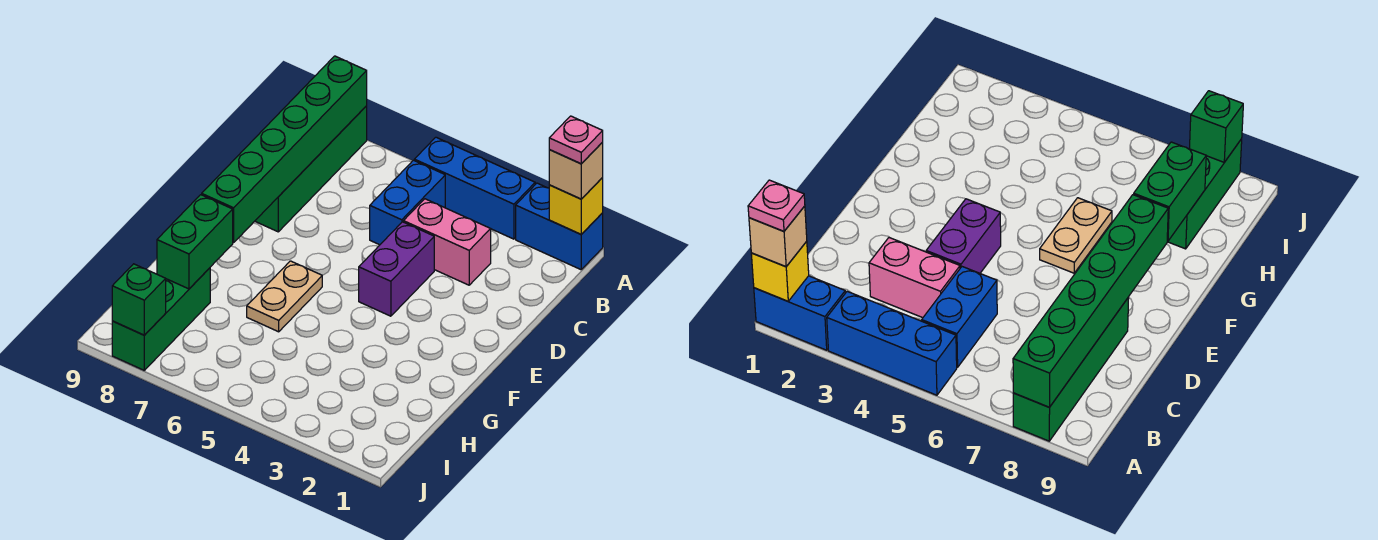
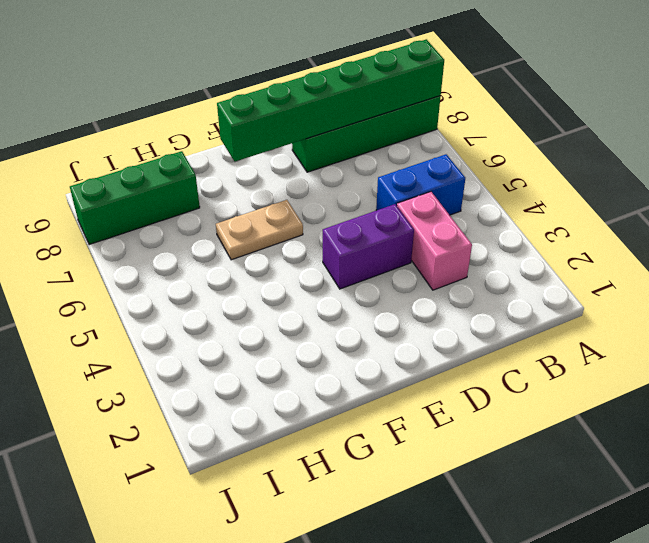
none -> blue brick A1:A2 level 1
none -> blue brick A3:A5 level 1
none -> yellow brick A1 level 2

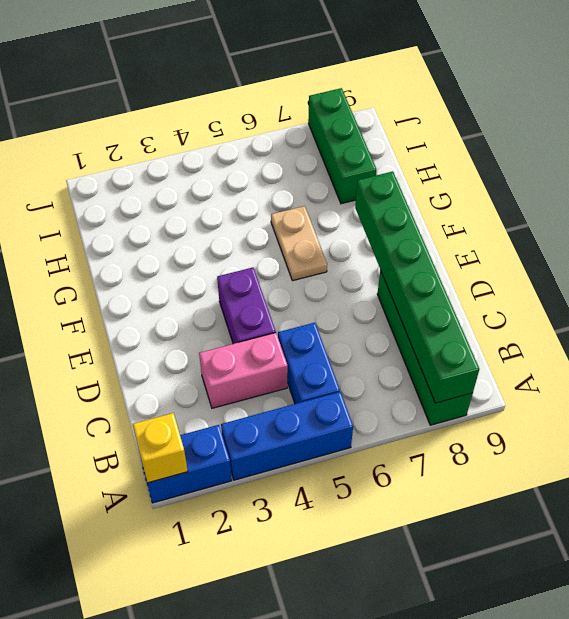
none -> green brick G8:H8 level 2
none -> green brick J8 level 2
none -> tan brick A1 level 3

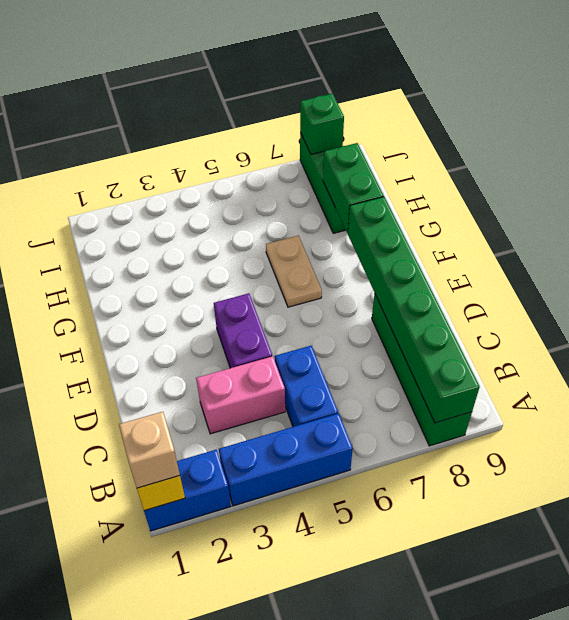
none -> pink plate A1 level 4

